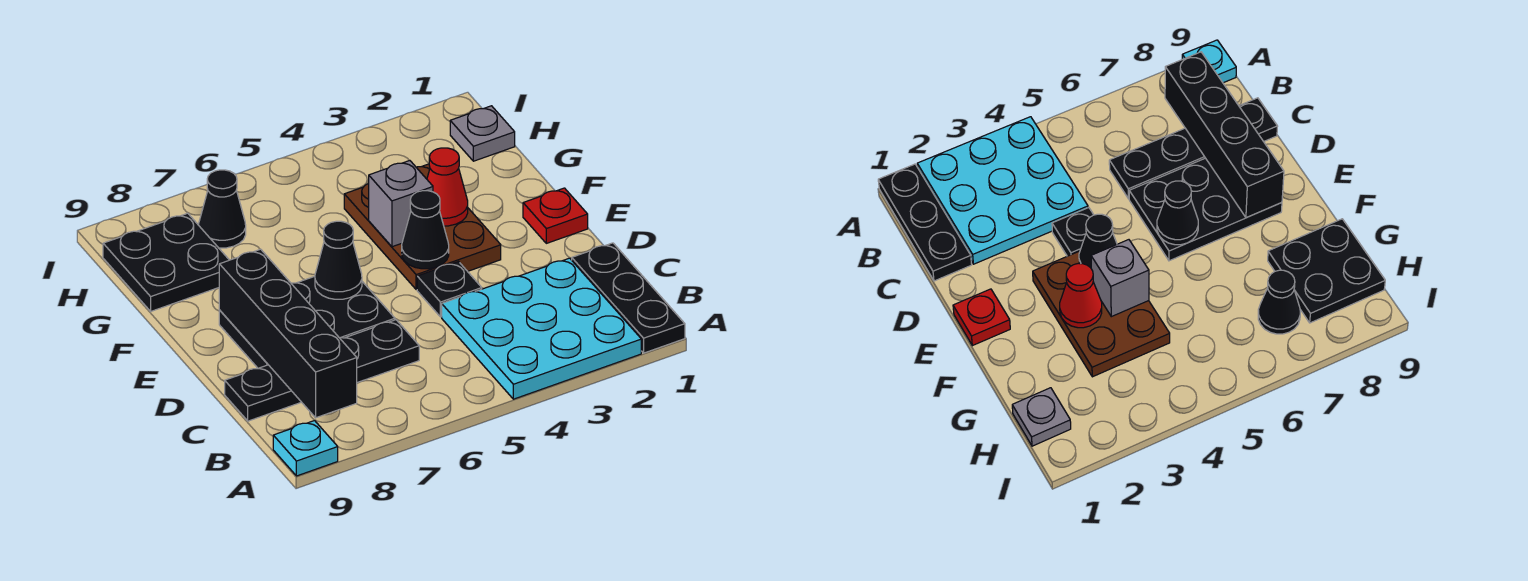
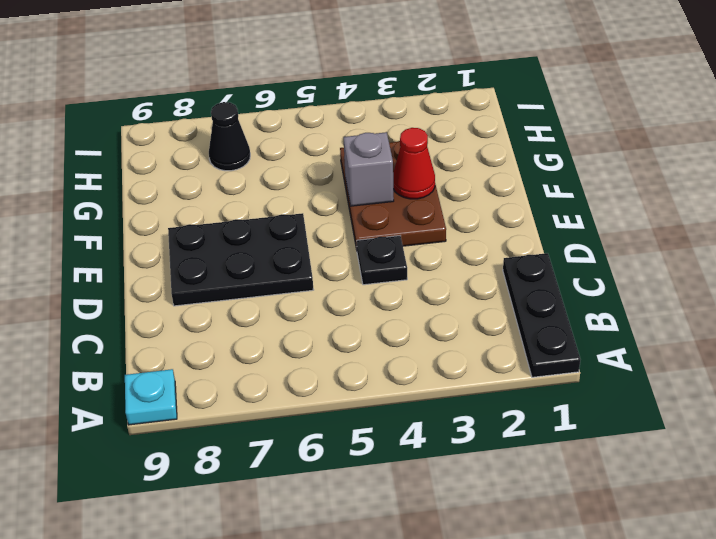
none -> cyan plate A2:C4 level 1
none -> black plate C6:C9 level 1
none -> red plate E1 level 1

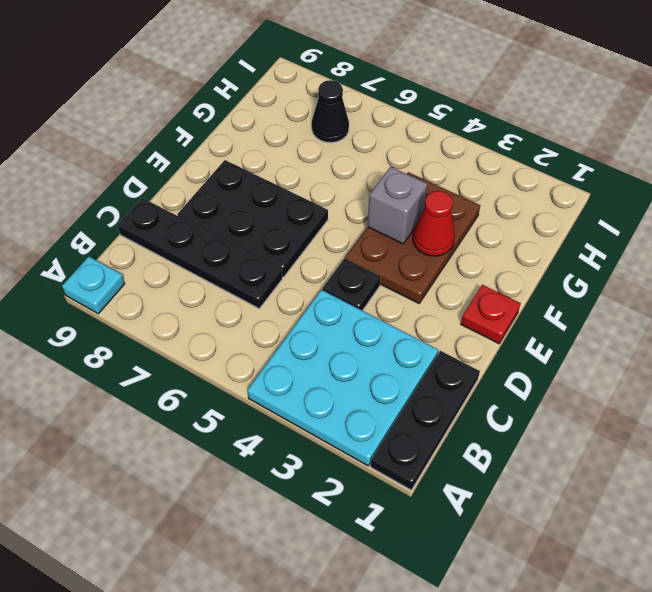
none -> black plate G8:H9 level 1
none -> grey plate H1 level 1
none -> black brick B8:E8 level 2

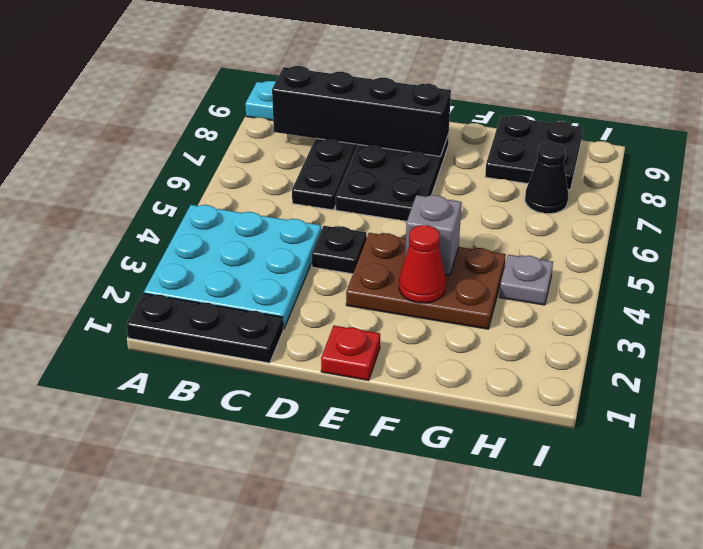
grey plate H4 level 1 -> grey plate H1 level 1
none -> black cone E4 level 2
none -> black cone E6 level 2

